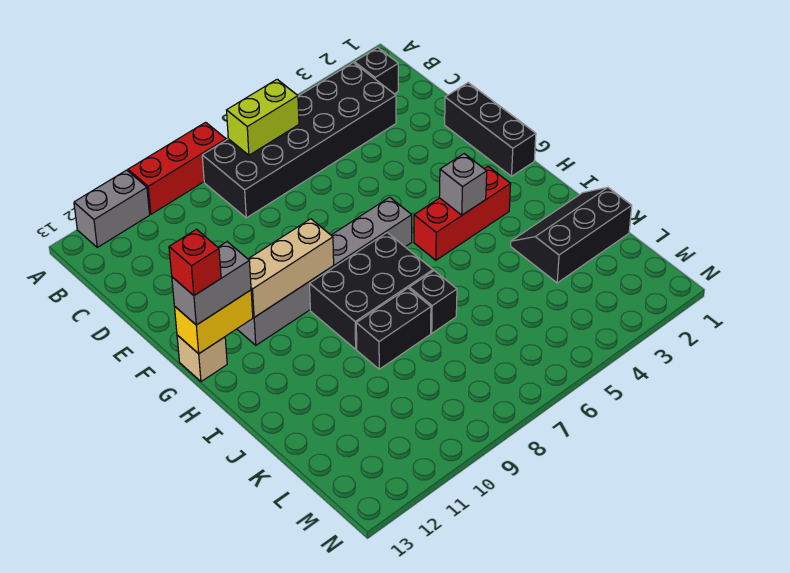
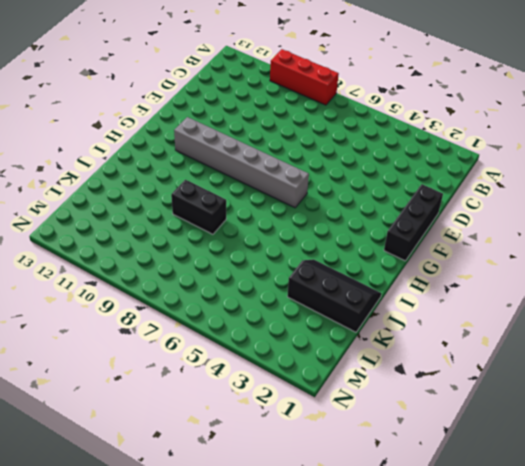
none -> grey brick A11:A12 level 1
none -> black brick B2 level 1
none -> black brick B3:C8 level 1

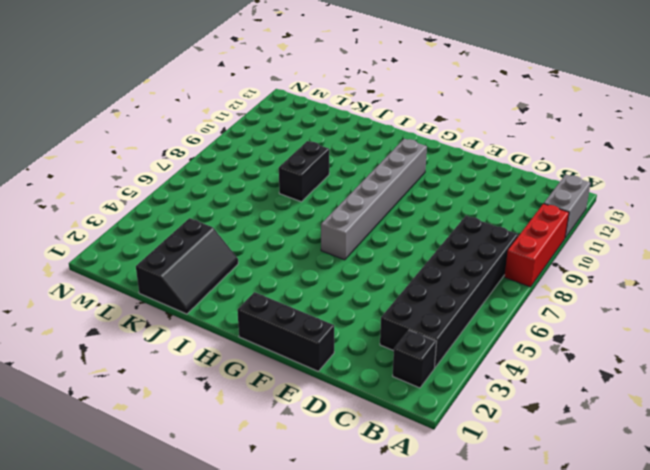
none -> tan brick G13 level 1
none -> red brick H3:H5 level 1
none -> black brick H7:I9 level 1

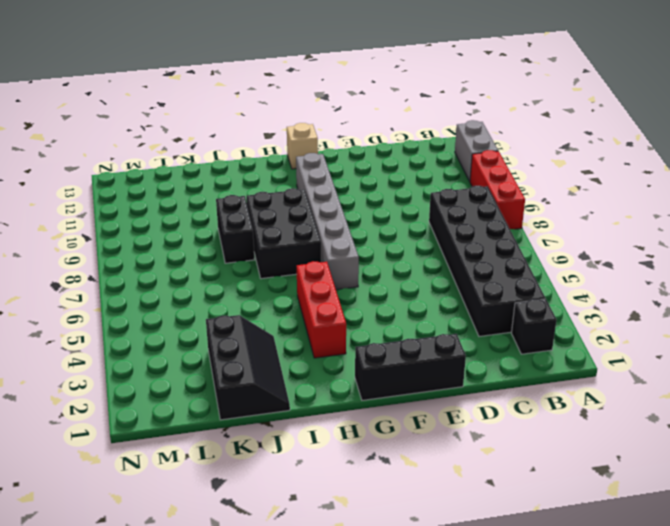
none -> black brick J7 level 1
none -> lime brick B6:B7 level 2
none -> tan brick G9:G11 level 2

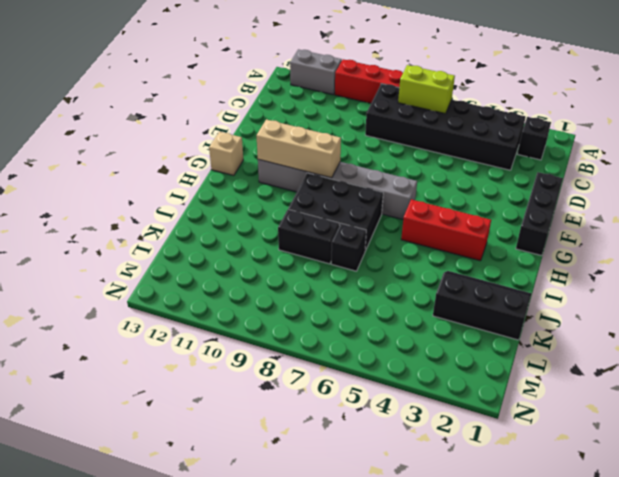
none -> yellow brick G12:G13 level 2
none -> grey brick H4 level 2
none -> grey brick G12:G13 level 3

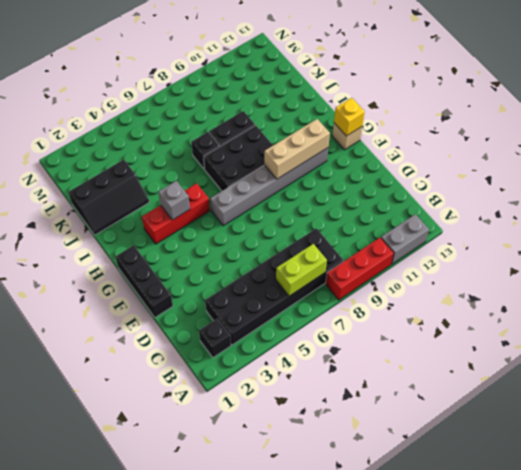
yellow brick G13 level 2 -> yellow brick G12:G13 level 2
none -> grey brick G12:G13 level 3
none -> red brick G13 level 4

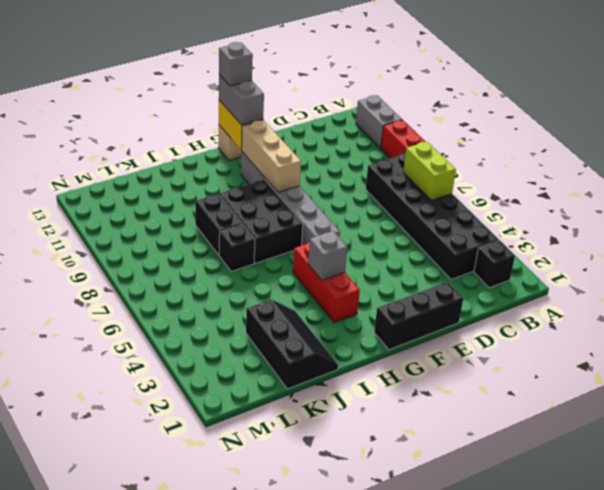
grey brick G13 level 4 -> red brick G13 level 4

